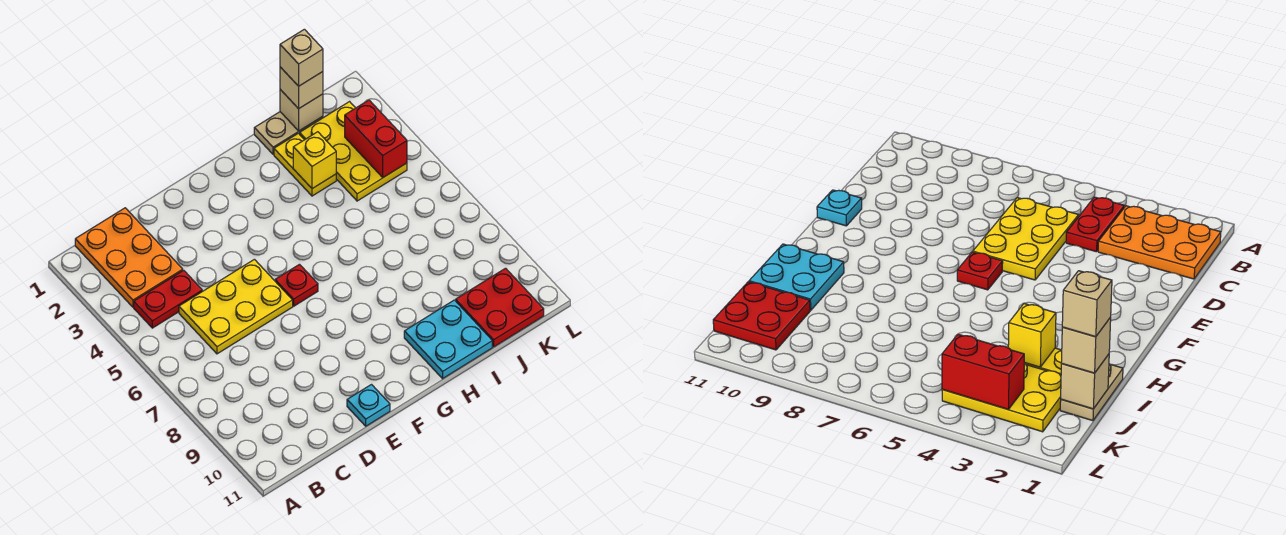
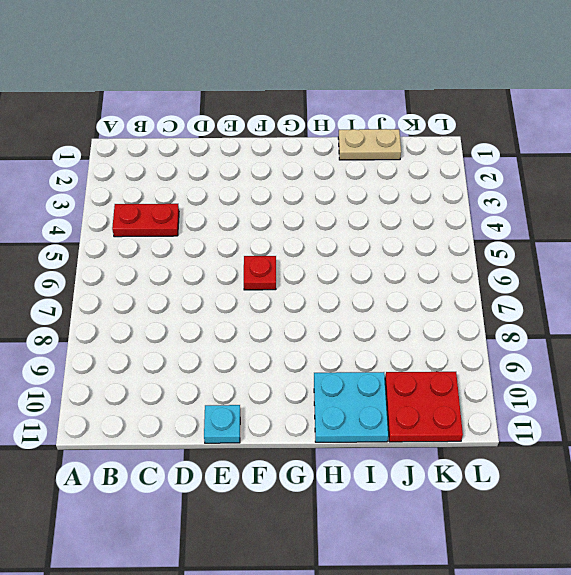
none -> orange plate B1:C3 level 1
none -> yellow plate C5:E6 level 1
none -> yellow plate I2:I3 level 1

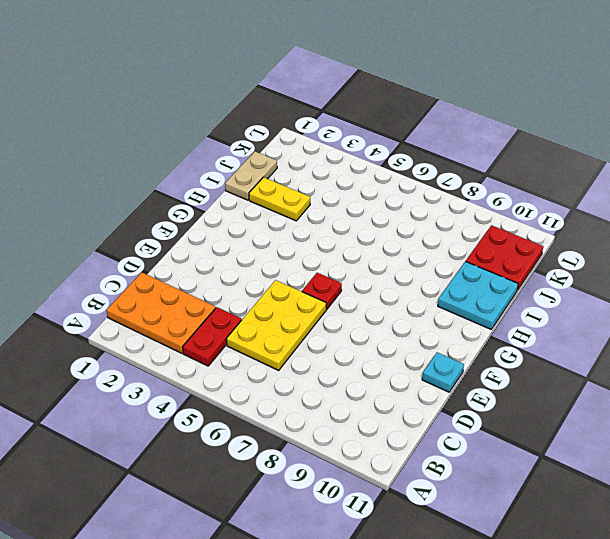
none -> yellow plate J2:K4 level 1
none -> yellow brick I3 level 2
none -> tan brick J1 level 2

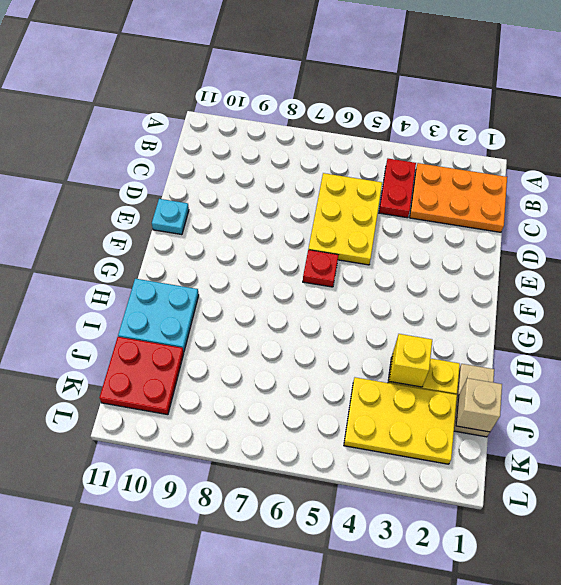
none -> red brick K3:K4 level 2
none -> tan brick J1 level 3
none -> tan brick J1 level 4

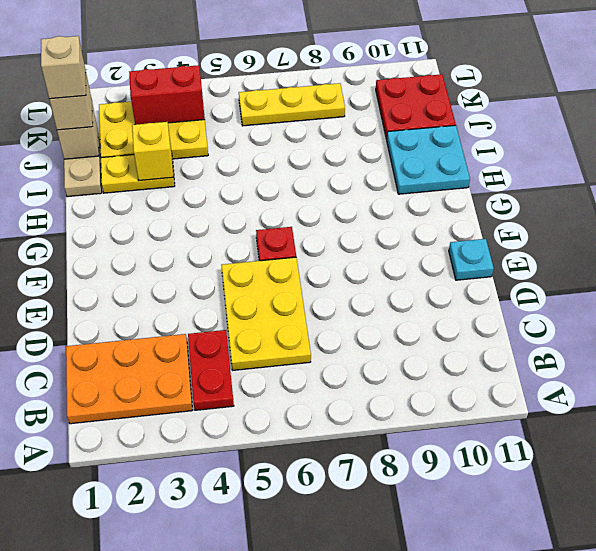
yellow plate K6:K8 level 1 -> none

